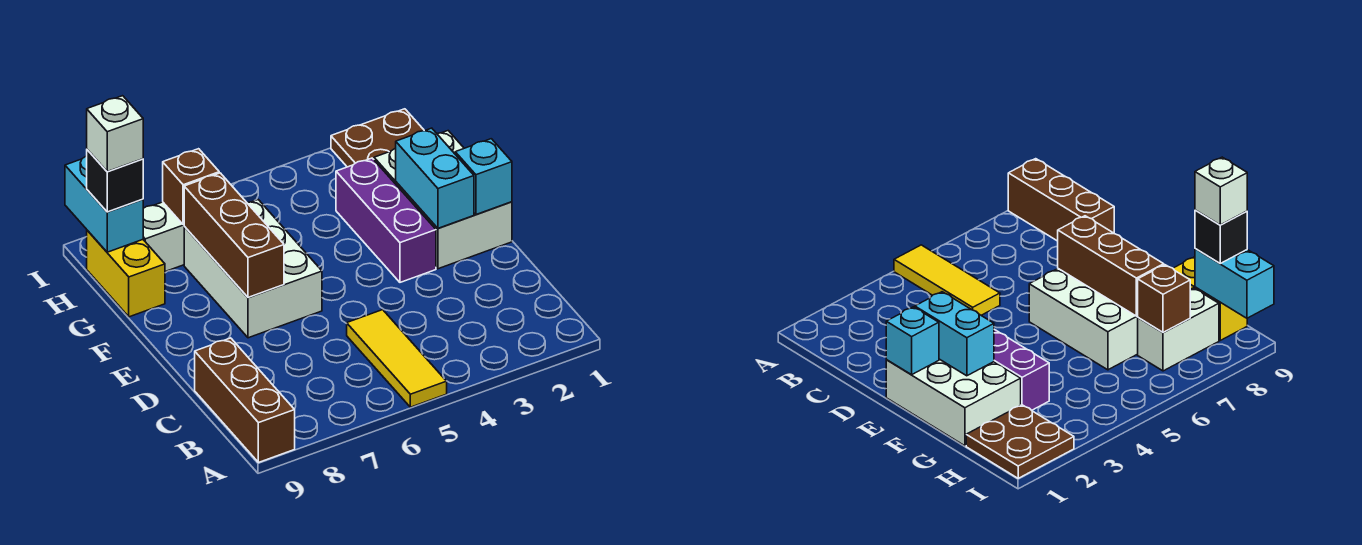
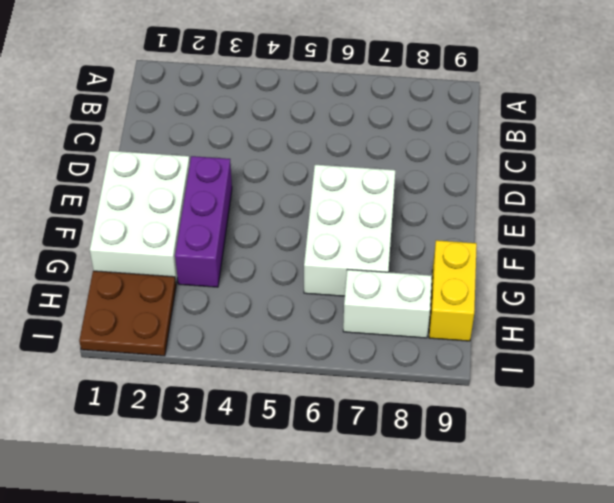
none -> yellow tile A5:C5 level 1
none -> brown brick A9:C9 level 1
none -> cyan brick E1 level 2

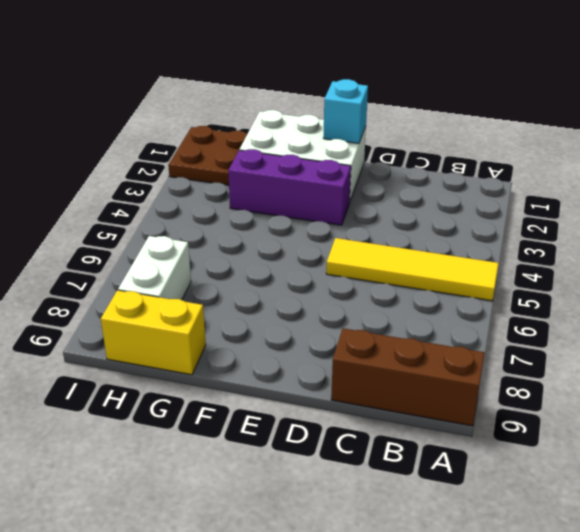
yellow tile A5:D5 level 1 -> yellow tile A5:C5 level 1
none -> white brick E6:G7 level 1
none -> cyan brick E2:F2 level 2
none -> brown brick E7:G7 level 2

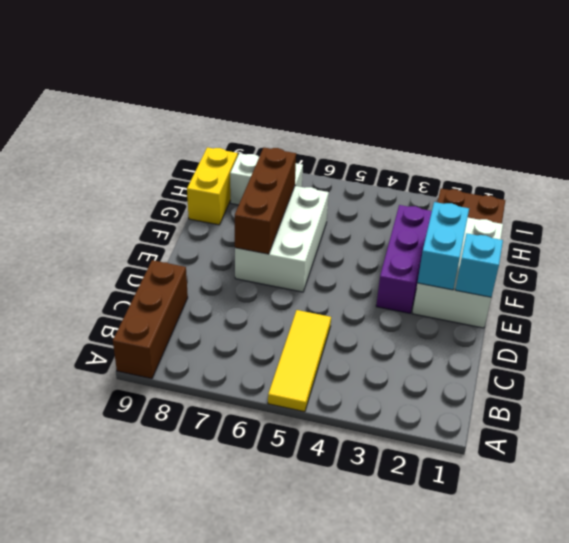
none -> brown brick H7 level 2
none -> cyan brick H9:I9 level 2
none -> black brick H9 level 3

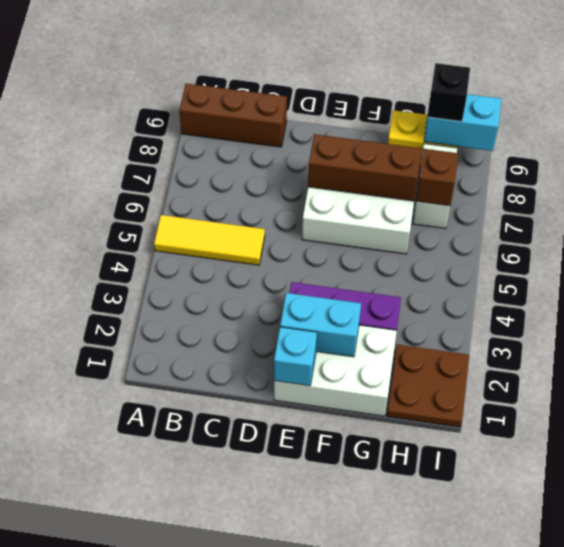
none -> white brick H9 level 4

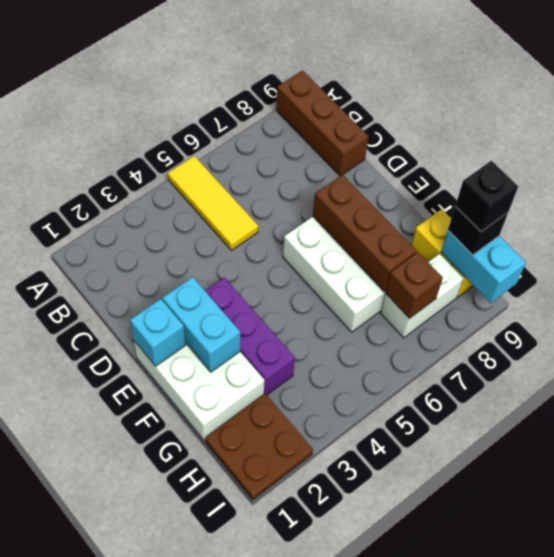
black brick H9 level 4 -> white brick H9 level 4

